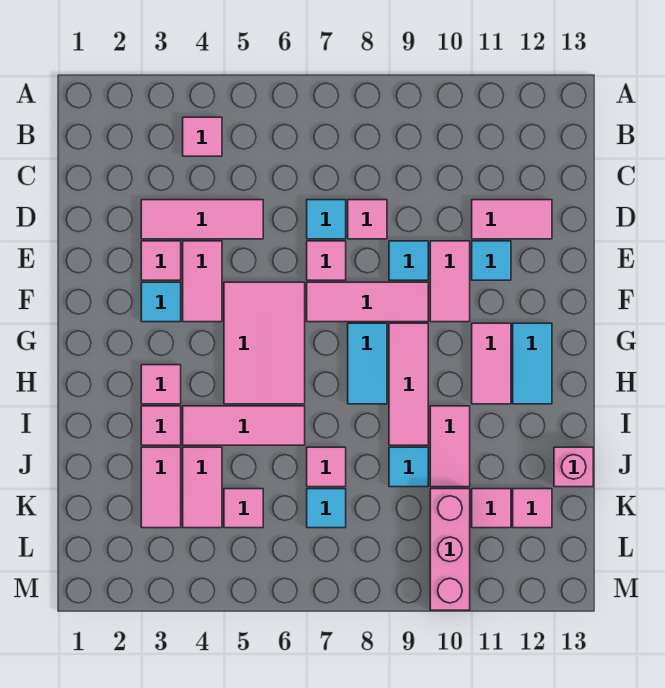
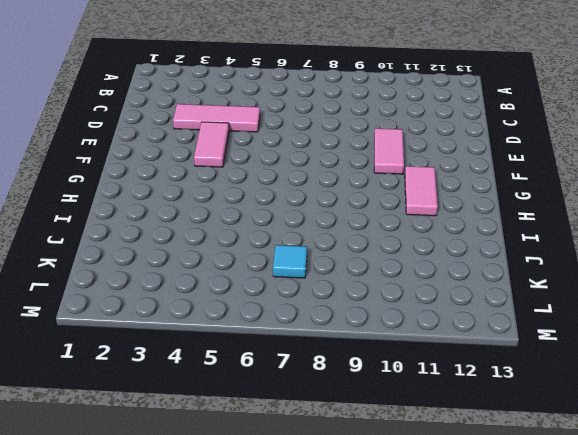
none -> pink tile B4 level 1
none -> cyan tile D7 level 1
none -> pink tile D8 level 1
none -> pink tile D11:D12 level 1

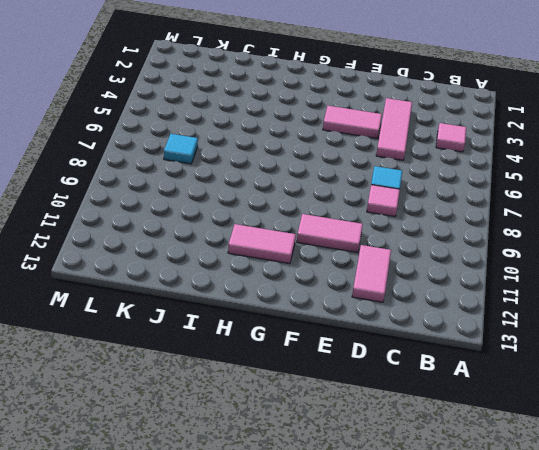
none -> pink tile E3 level 1
none -> pink tile E7 level 1
none -> cyan tile E9 level 1
none -> cyan tile E11 level 1

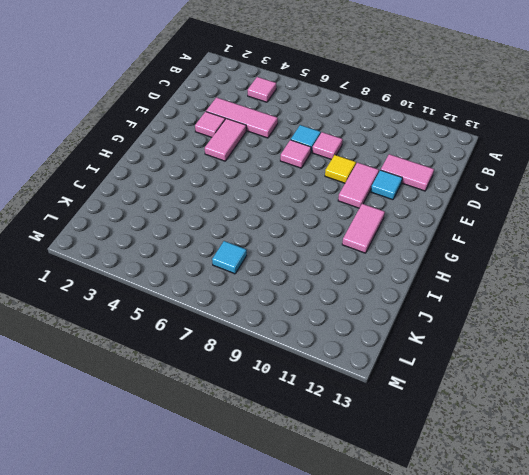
yellow tile E9 level 1 -> cyan tile E9 level 1
none -> cyan tile F3 level 1
none -> pink tile F5:H6 level 1
none -> pink tile F7:F9 level 1
none -> cyan tile G8:H8 level 1

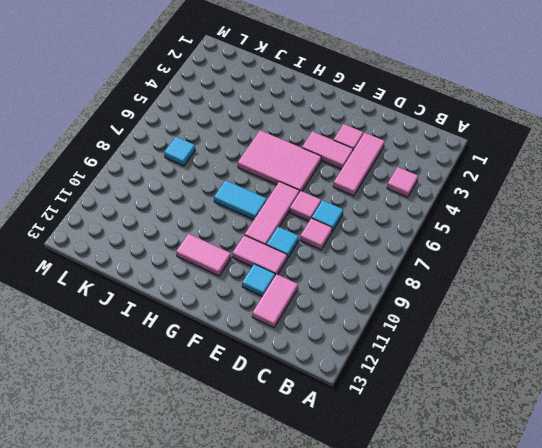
none -> cyan tile F3 level 1
none -> pink tile G9:I9 level 1
none -> cyan tile G12:H12 level 1
none -> pink tile H3 level 1

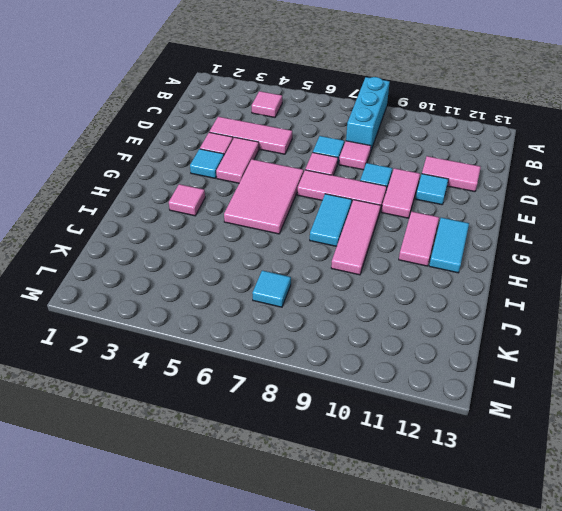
cyan brick A8:C8 level 1 -> none
none -> pink tile I3 level 1
none -> pink tile I4:I6 level 1
none -> pink tile I10:J10 level 1
none -> pink tile J3:K3 level 1

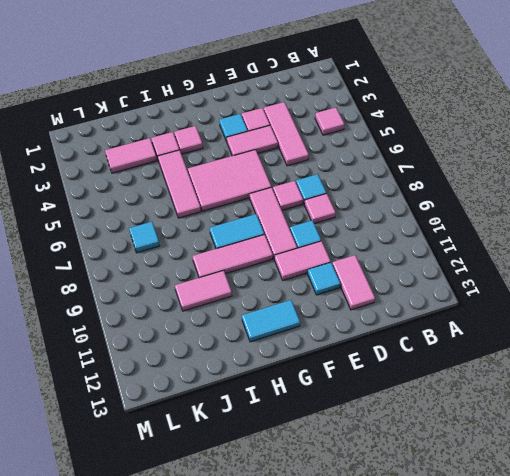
none -> pink tile G11:H11 level 1
none -> pink tile J4:K4 level 1
none -> pink tile J7 level 1
none -> cyan tile J9 level 1

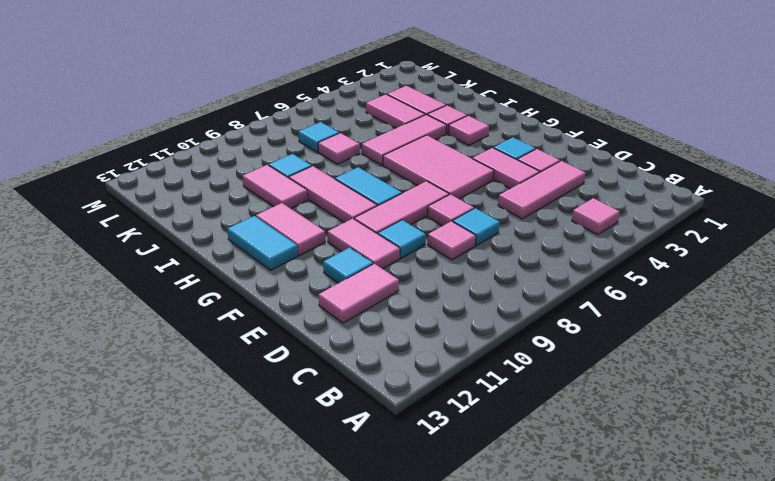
none -> pink brick J13 level 1
none -> pink tile K5 level 1
none -> pink brick K10:M10 level 1
none -> pink tile K11 level 1

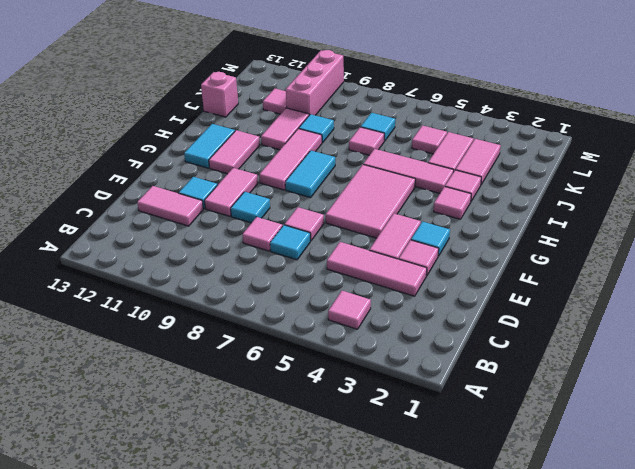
none -> pink tile F7:F9 level 1
none -> pink tile K12 level 1

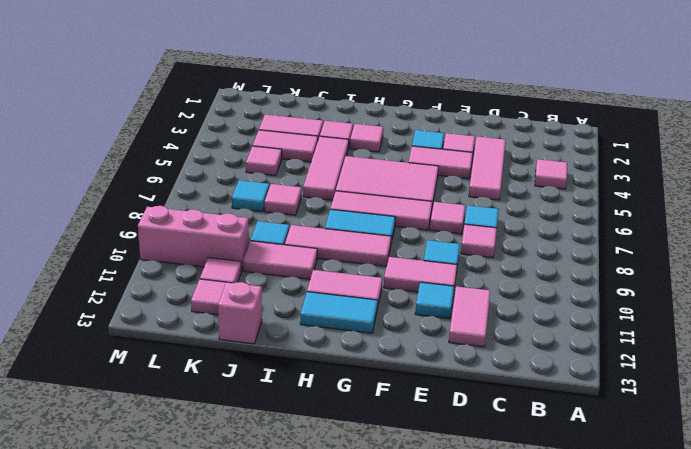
pink tile F7:H7 level 1 -> pink tile F7:F9 level 1

